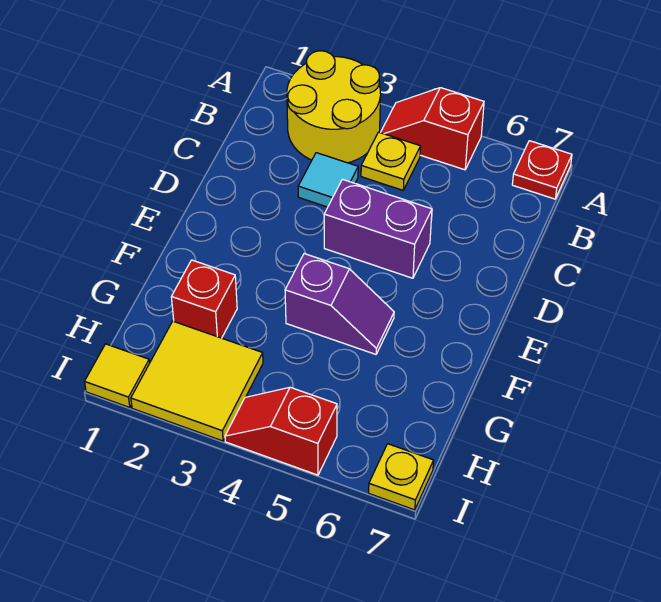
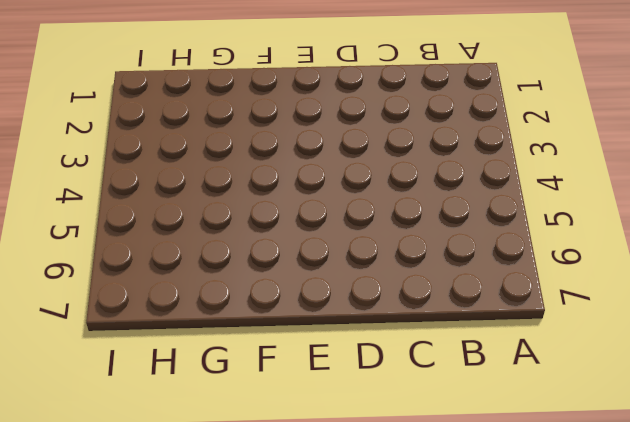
none -> yellow round brick A2:B3 level 1
none -> red slope A4:A5 level 1 top 5
none -> red plate A7 level 1

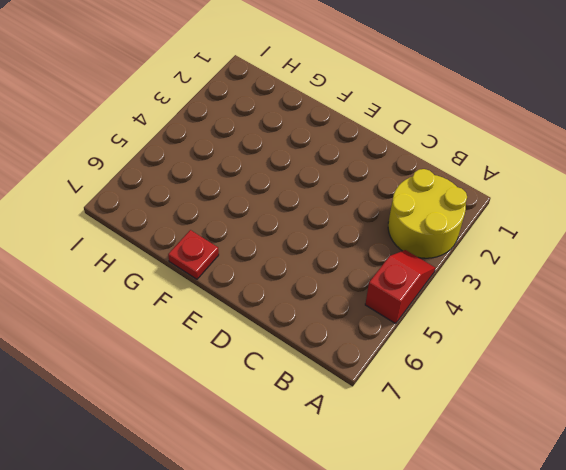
red plate F7 level 1 -> red plate A7 level 1
none -> yellow plate B4 level 1
none -> cyan tile C3 level 1
none -> purple brick D4:D5 level 1

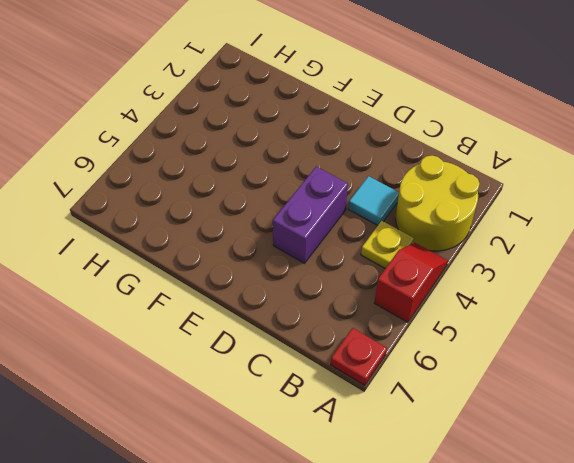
none -> purple slope F4:F5 level 1 top 4
none -> red brick G2 level 1
none -> yellow tile H2:I3 level 1

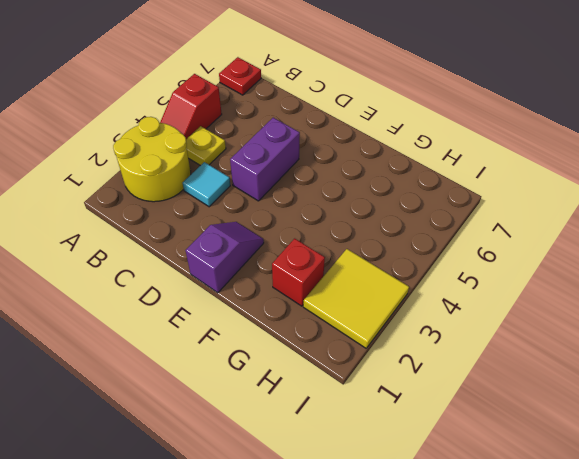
purple slope E1:E2 level 1 top 1 -> purple slope F4:F5 level 1 top 4
none -> yellow tile I1 level 1
none -> red slope I4:I5 level 1 top 5
none -> yellow plate I7 level 1

